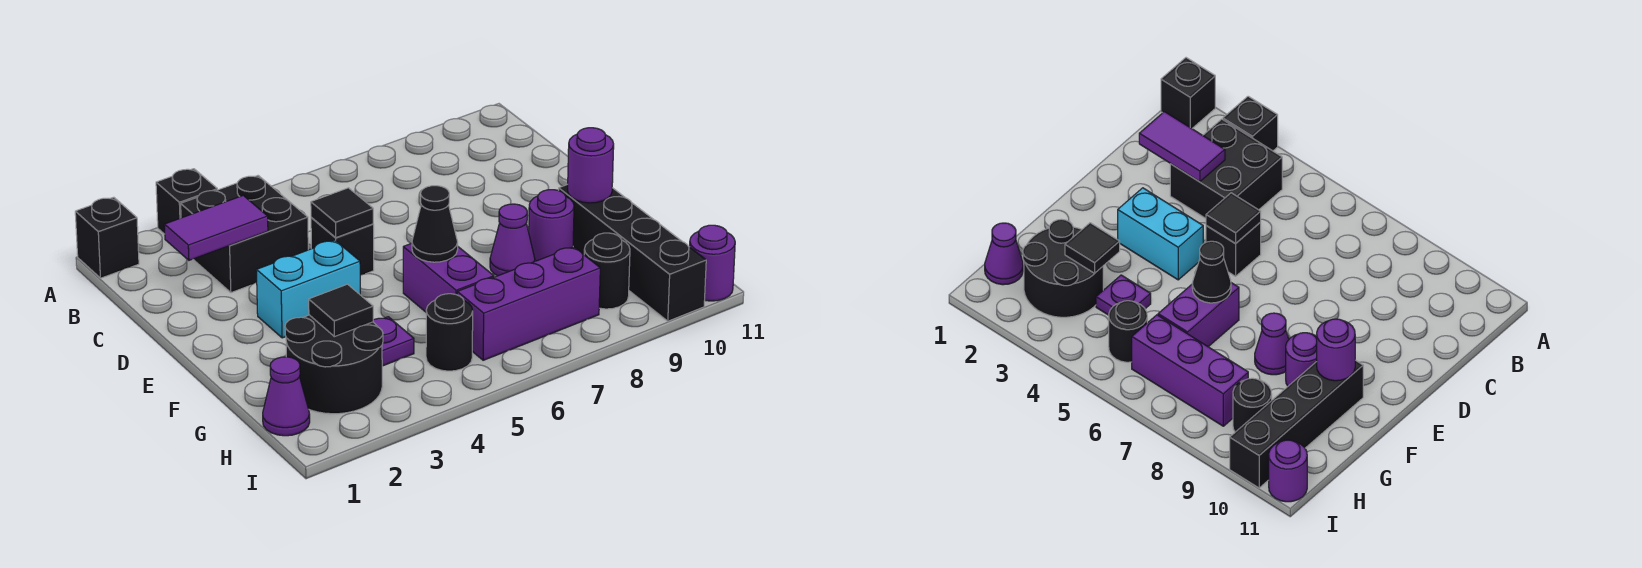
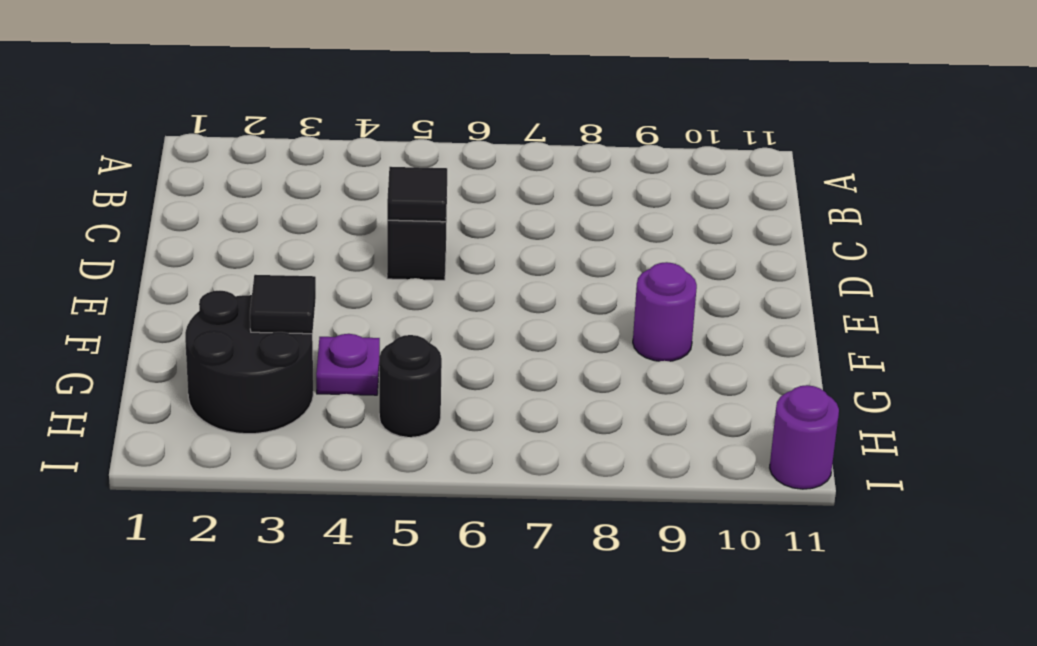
none -> black brick A1 level 1
none -> black brick A3 level 1
none -> black brick B3:C4 level 1

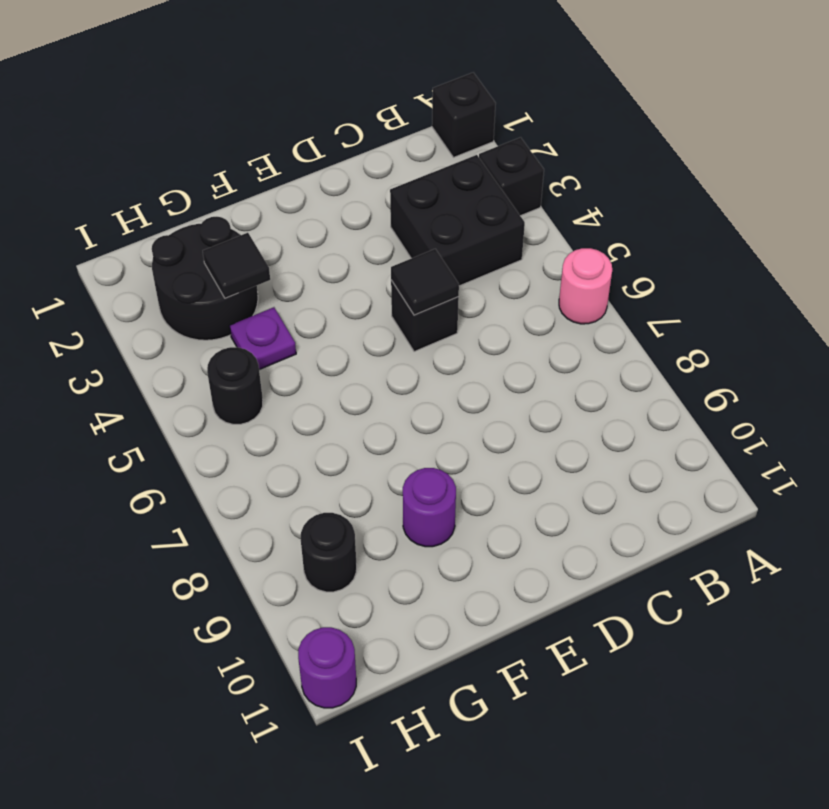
pink round brick A6 level 1 -> none
none -> cyan brick E3:E4 level 1
none -> purple brick F6:G6 level 1
none -> purple cone F8 level 1

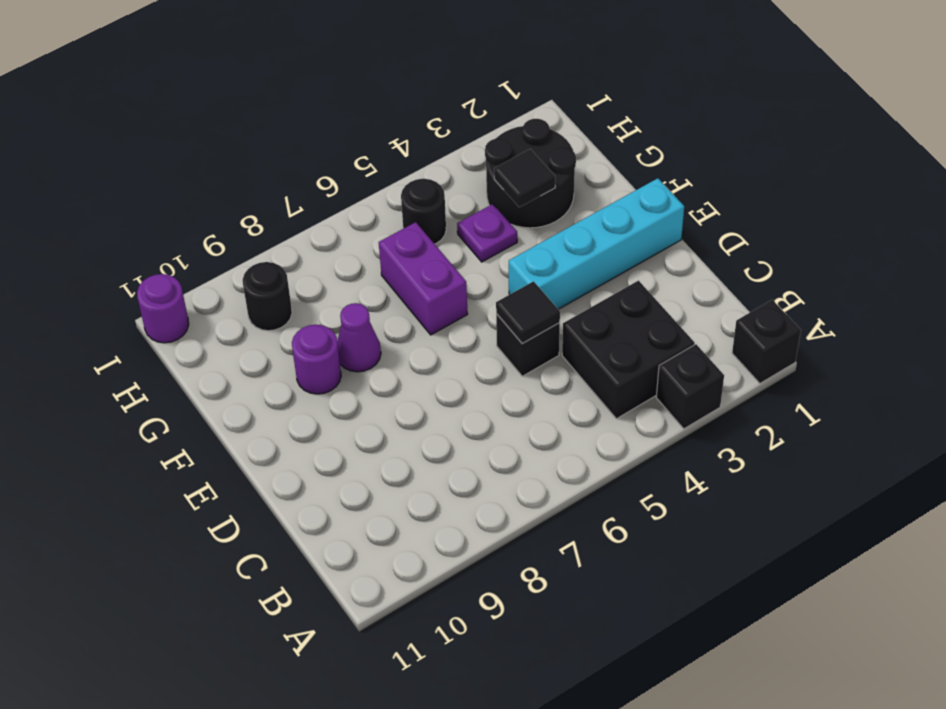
cyan brick E1:E4 level 1 -> cyan brick E3:E4 level 1
none -> black brick F10:I10 level 1
none -> purple cone H1 level 1
none -> purple brick H6:H8 level 1

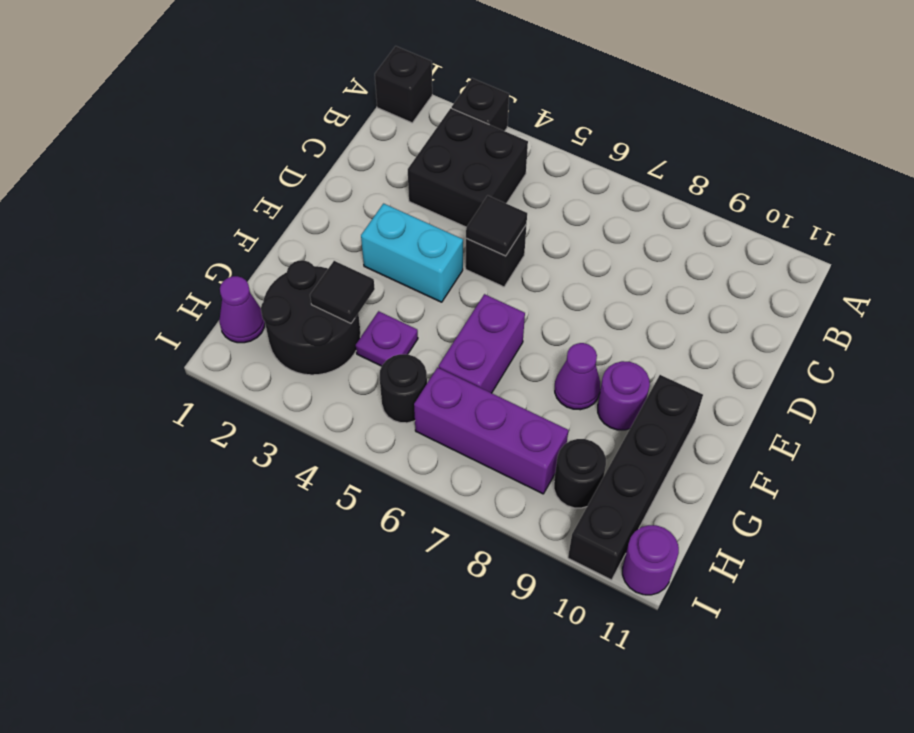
none -> purple tile C2:C3 level 2
none -> black cone F6 level 2
none -> purple round brick F10 level 2

